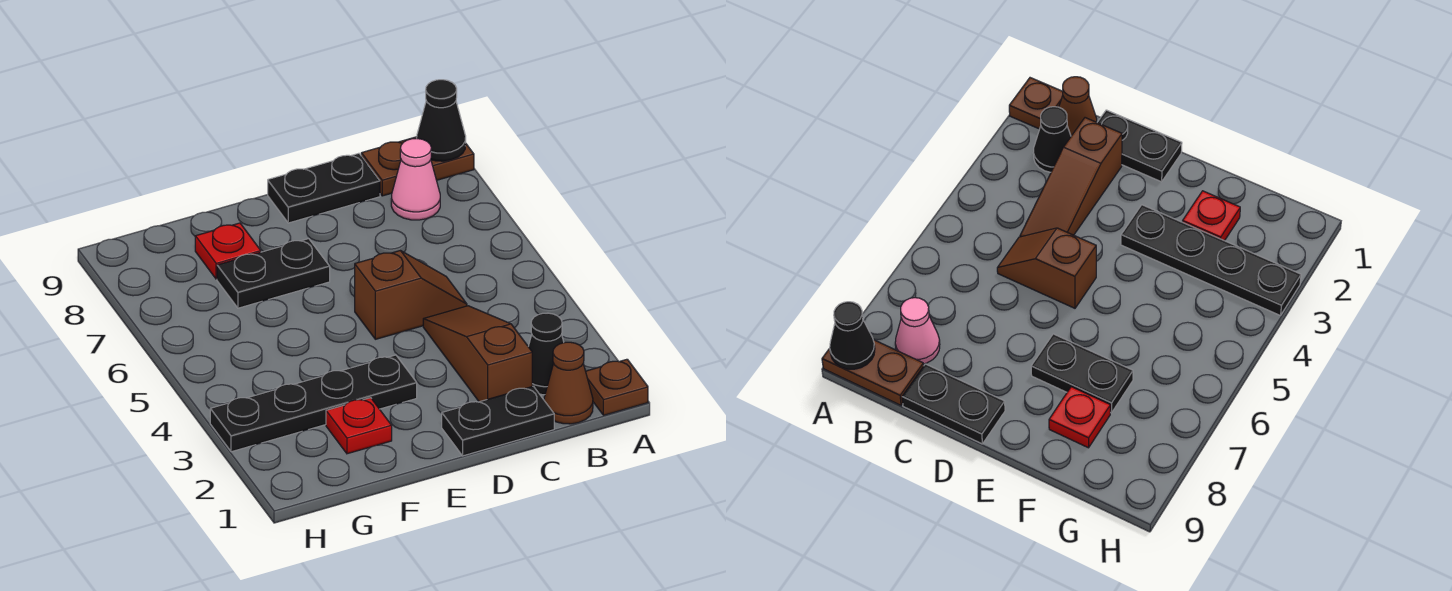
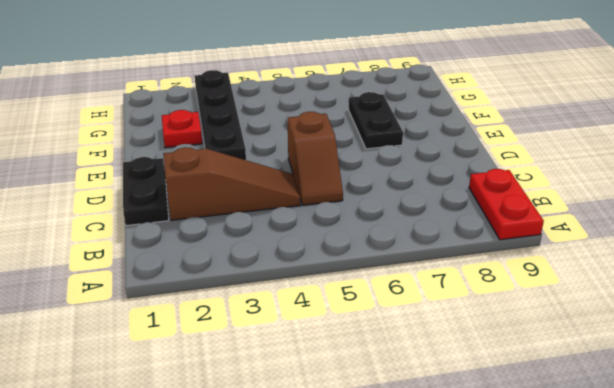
red plate A9:B9 level 1 -> brown plate A9:B9 level 1
none -> brown plate A1 level 1
none -> brown cone B1 level 1
none -> black cone B2 level 1

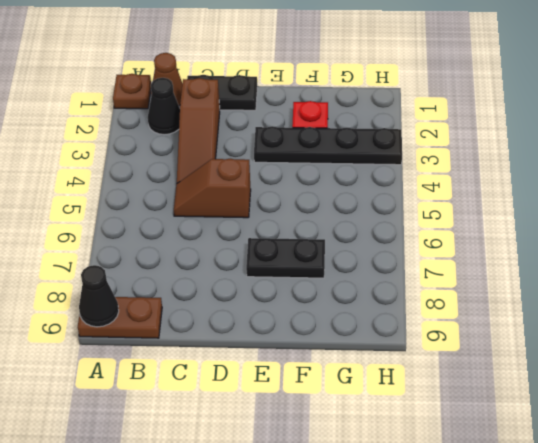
none -> pink cone B8 level 1
none -> black plate C9:D9 level 1
none -> red plate F8 level 1

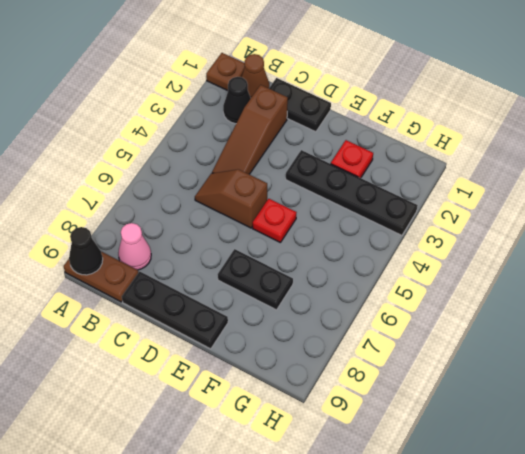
black plate C9:E9 level 1 -> black plate C9:D9 level 1
red plate E5 level 1 -> red plate F8 level 1

